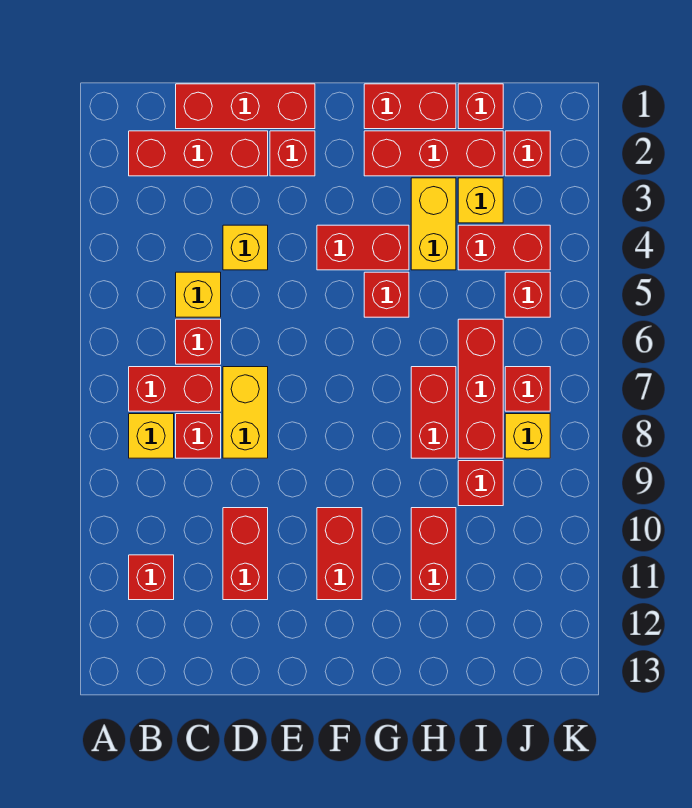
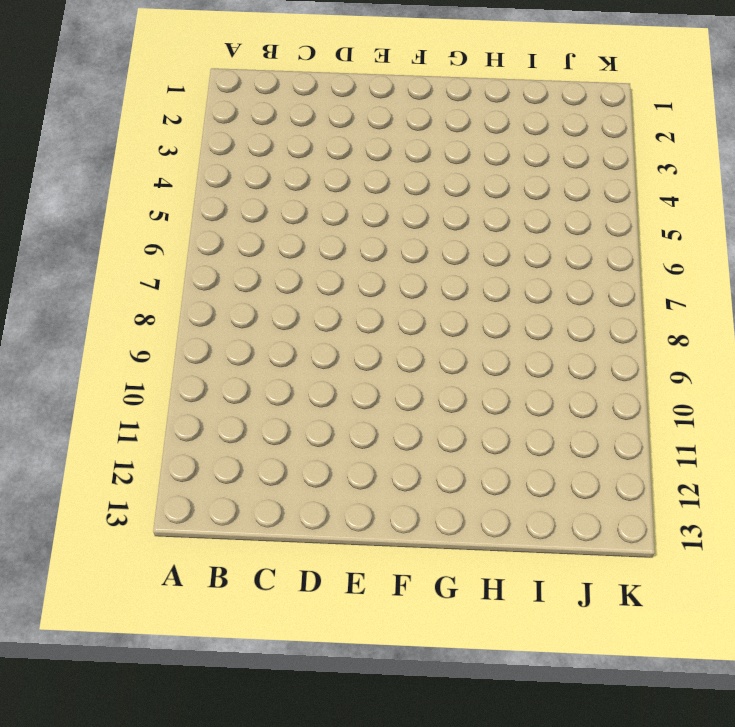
none -> red brick B2:D2 level 1
none -> red brick B7:C7 level 1
none -> yellow brick B8 level 1

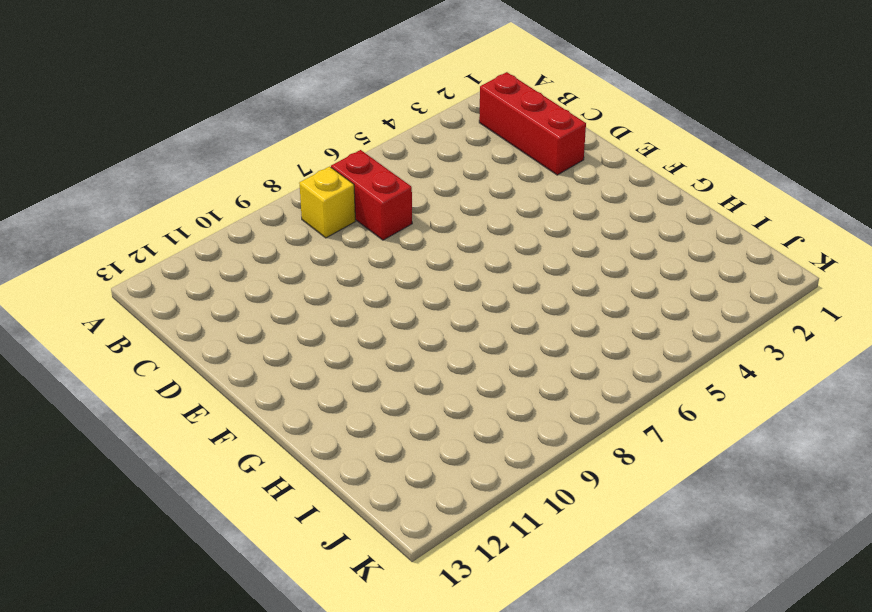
none -> red brick B11 level 1
none -> red brick C1:E1 level 1
none -> yellow brick C5 level 1

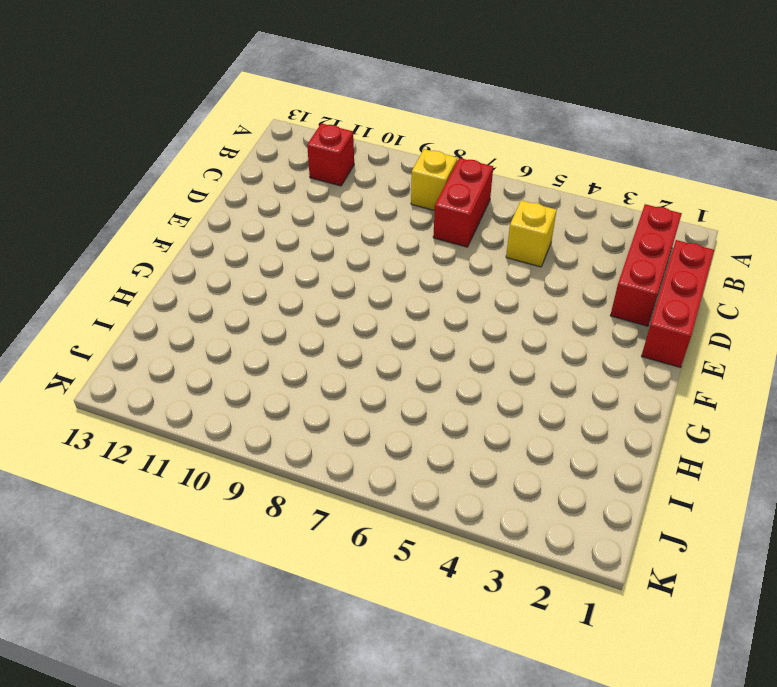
none -> red brick C6 level 1
none -> red brick C8 level 1
none -> yellow brick D4 level 1

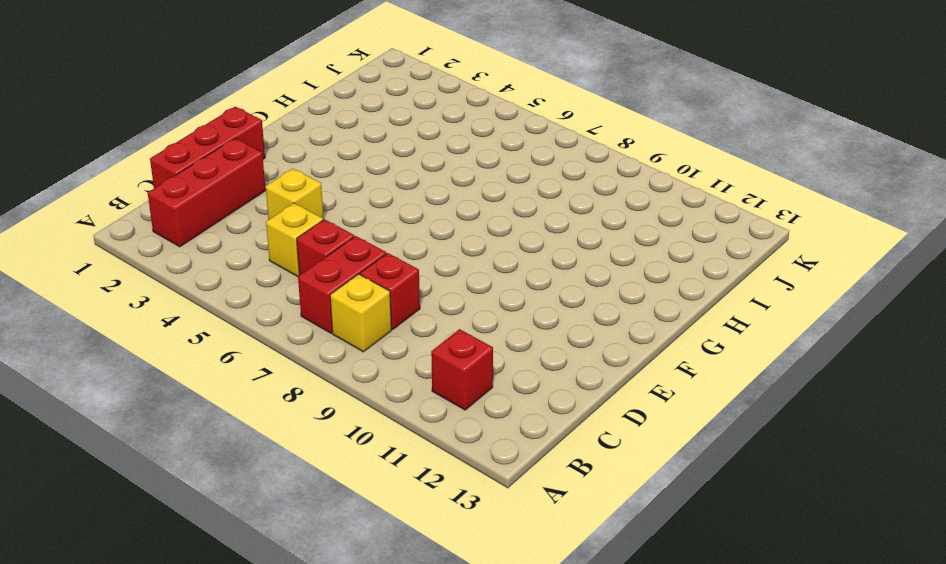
none -> yellow brick D7:D8 level 1
none -> red brick D10:D11 level 1
none -> red brick E2 level 1

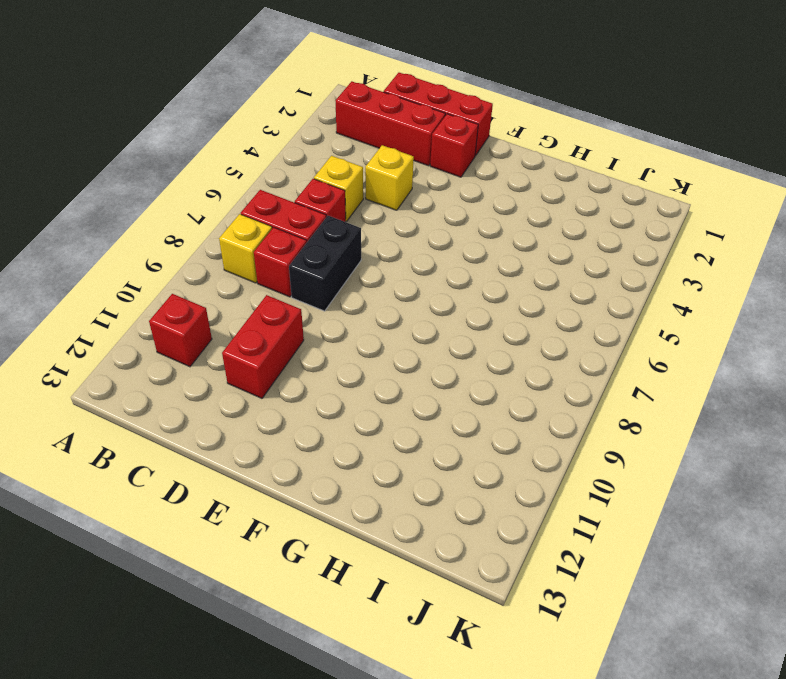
black brick D7:D8 level 1 -> yellow brick D7:D8 level 1
none -> red brick F4:G4 level 1
none -> red brick F10:F11 level 1
none -> red brick G1:H1 level 1

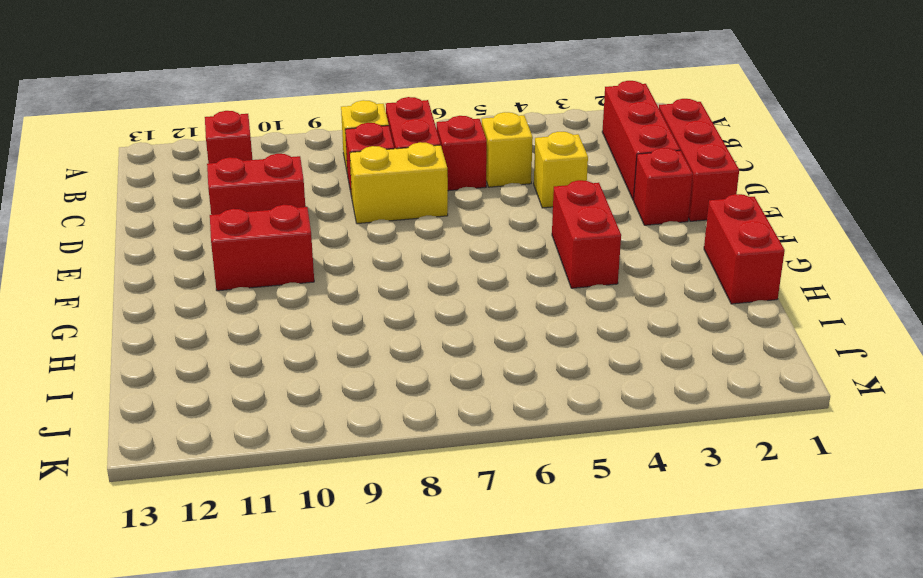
none -> red brick G2:I2 level 1
none -> red brick G5 level 1
none -> yellow brick H3:H4 level 1

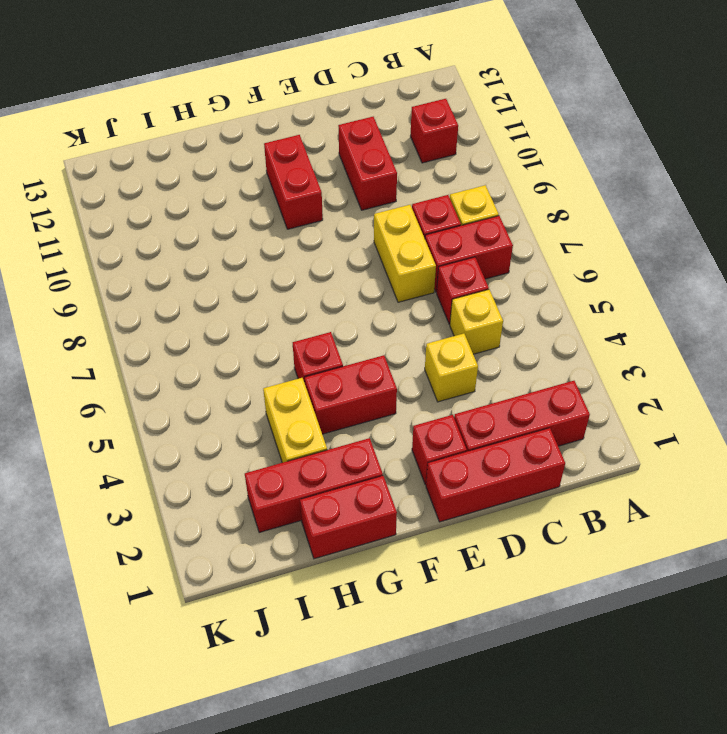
none -> red brick H7:H8 level 1
none -> red brick H10:H11 level 1
none -> red brick I1 level 1

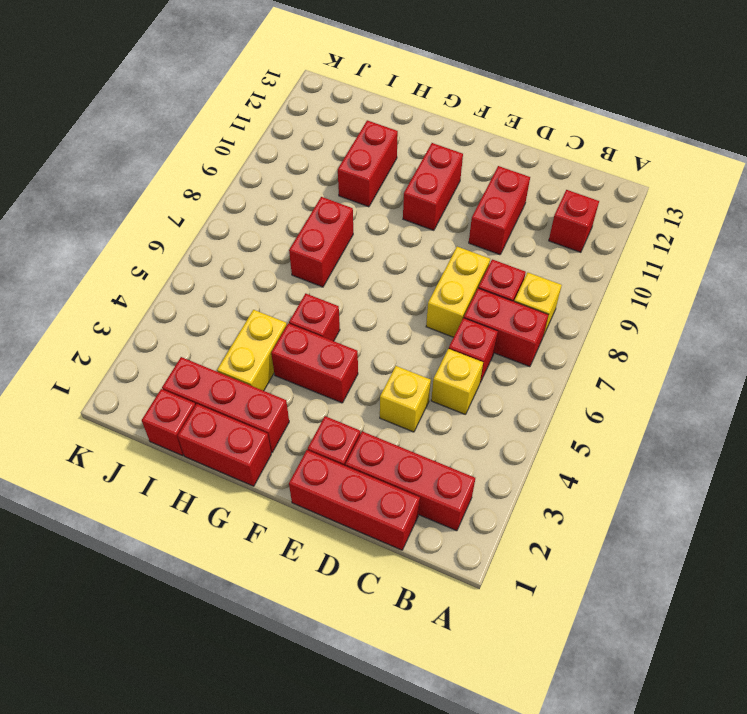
none -> yellow brick I3 level 1
none -> red brick I4:J4 level 1
none -> red brick I6:I8 level 1

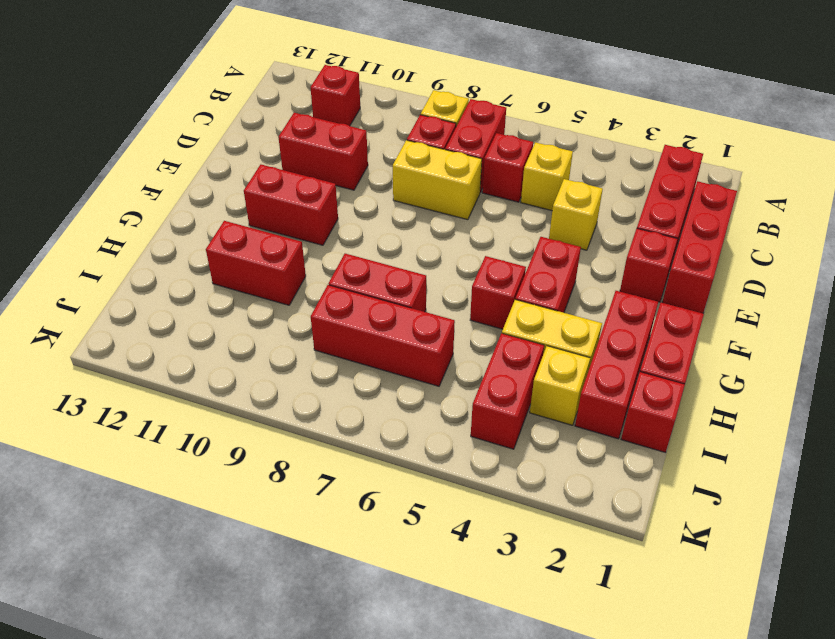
none -> red brick I9 level 1
none -> red brick J2 level 1
none -> red brick J5 level 1

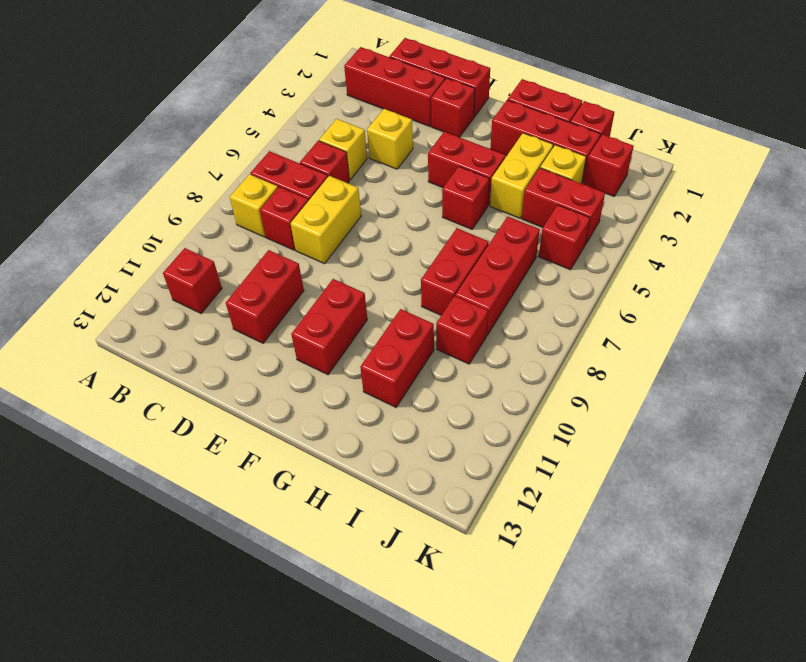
none -> red brick J7 level 1
none -> yellow brick J8 level 1

